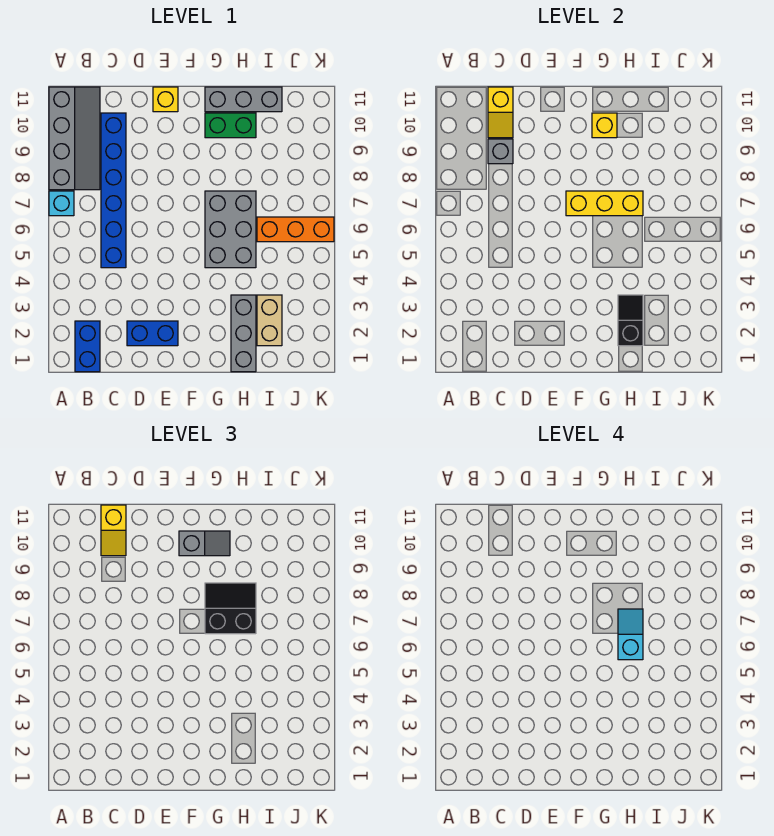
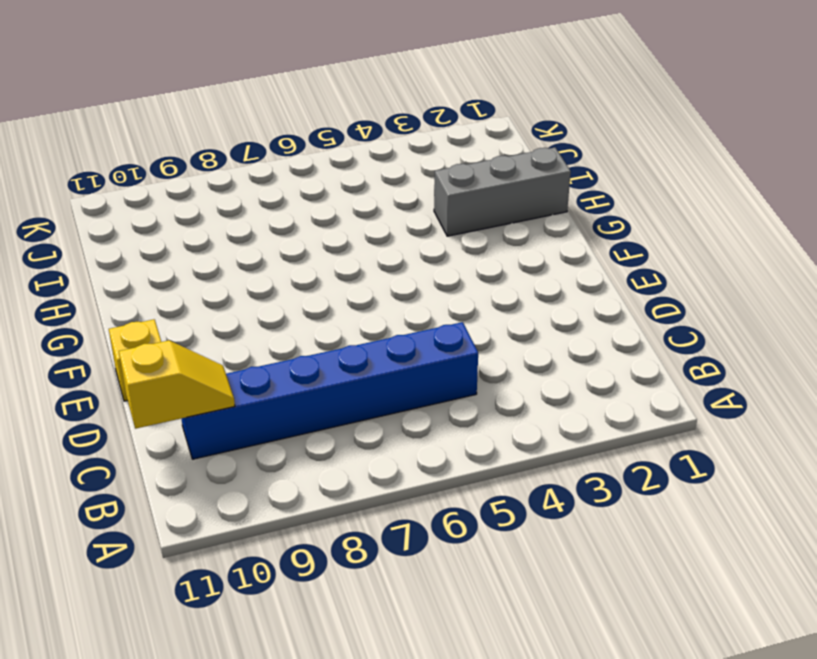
none -> cyan brick A7 level 1
none -> grey slope A8:B11 level 1 top A
none -> blue brick B1:B2 level 1

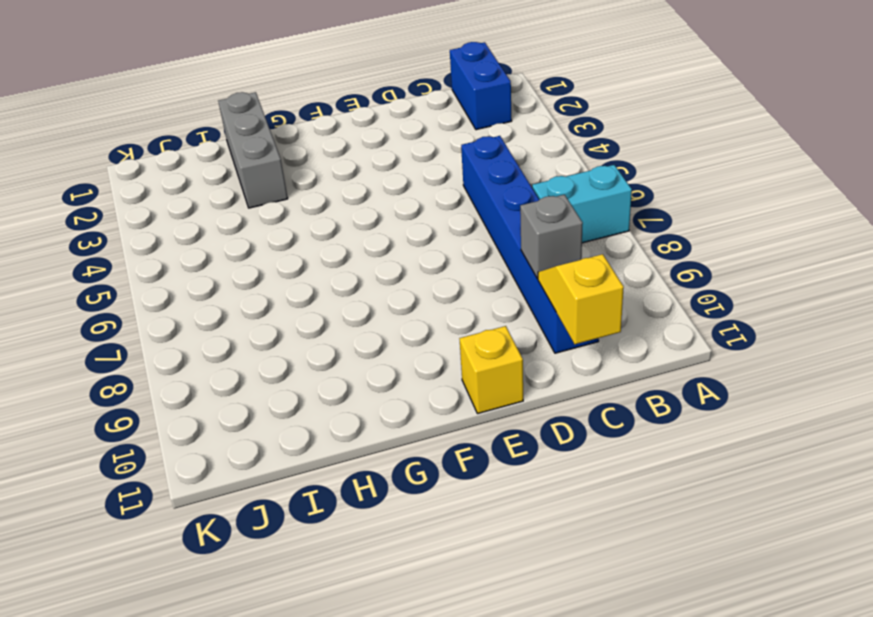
cyan brick A7:B7 level 1 -> cyan brick A7 level 1
none -> grey slope A8:B11 level 1 top A
none -> blue brick D2:E2 level 1
none -> grey brick G5:H7 level 1

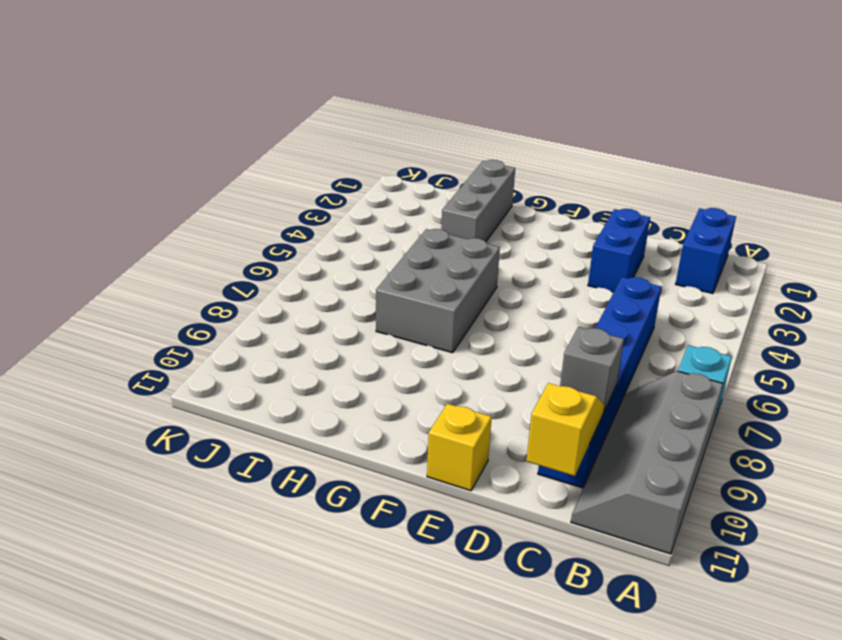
blue brick D2:D3 level 1 -> blue brick D2:E2 level 1
none -> green brick G10:H10 level 1
none -> grey brick G11:I11 level 1
none -> tan brick I2:I3 level 1

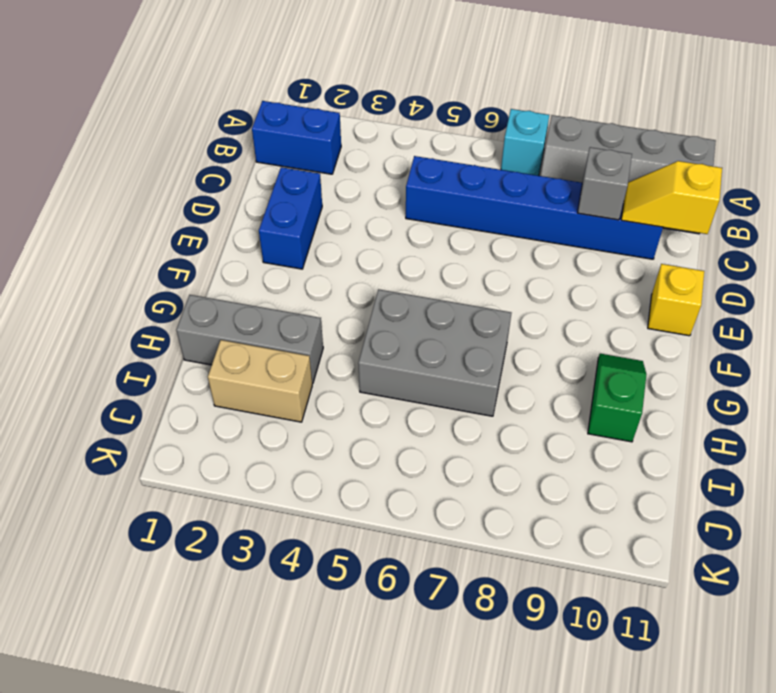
green slope G10:H10 level 1 top H -> green brick G10:H10 level 1
none -> grey brick G11:I11 level 1
none -> orange brick I6:K6 level 1
none -> yellow brick F7:H7 level 2

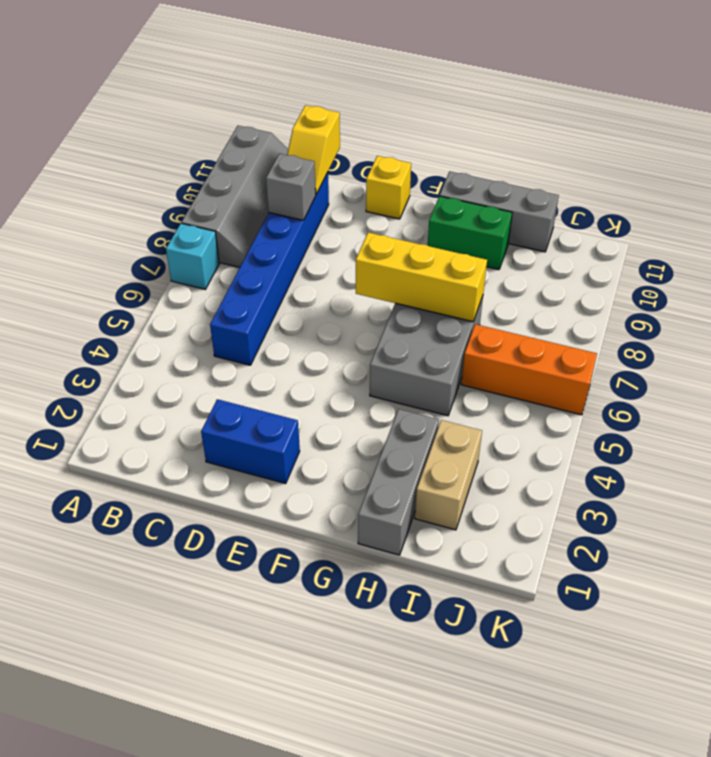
none -> blue brick B1:B2 level 1
none -> yellow brick G10 level 2
none -> black slope H2:H3 level 2 top 2

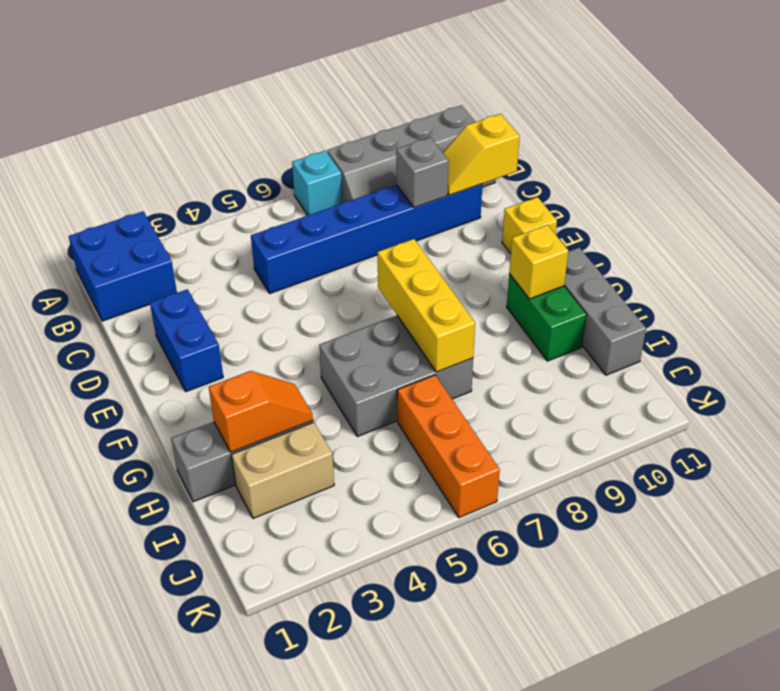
blue brick A1:B2 level 1 -> blue brick B1:B2 level 1
orange slope H2:H3 level 2 top 2 -> black slope H2:H3 level 2 top 2
none -> yellow slope C10:C11 level 3 top 11
none -> grey slope F10:G10 level 3 top F
none -> black slope G7:H8 level 3 top 7

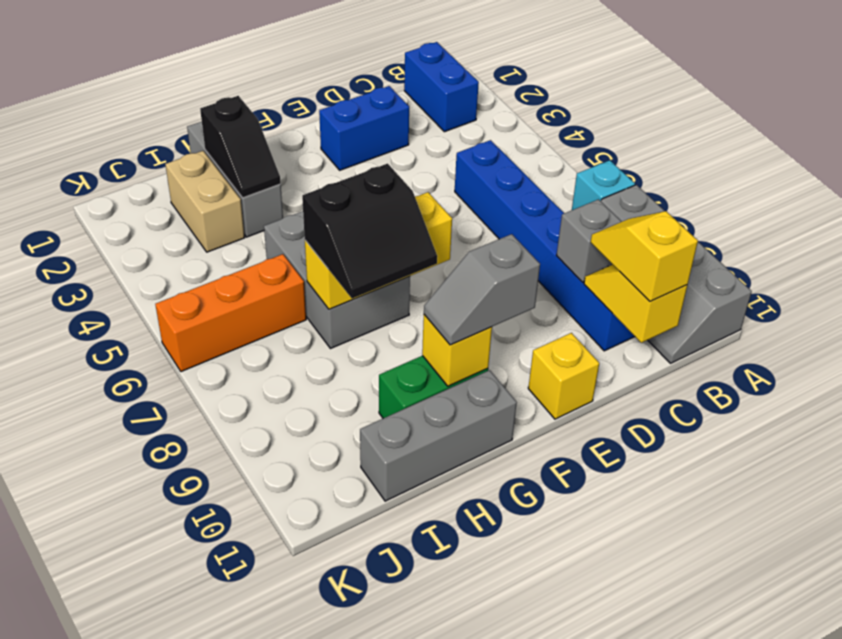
none -> cyan slope H6:H7 level 4 top 6

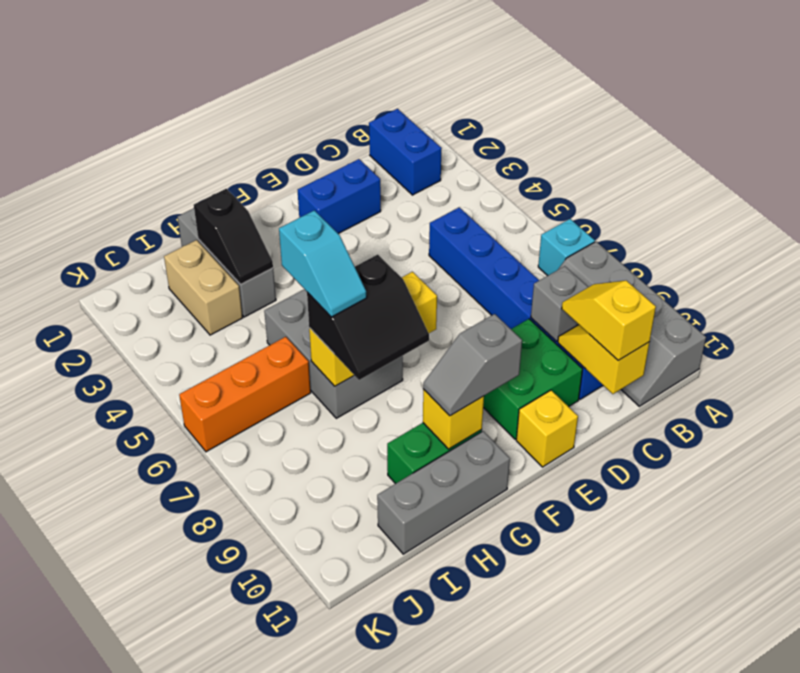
green brick D9:E10 level 1 -> none

